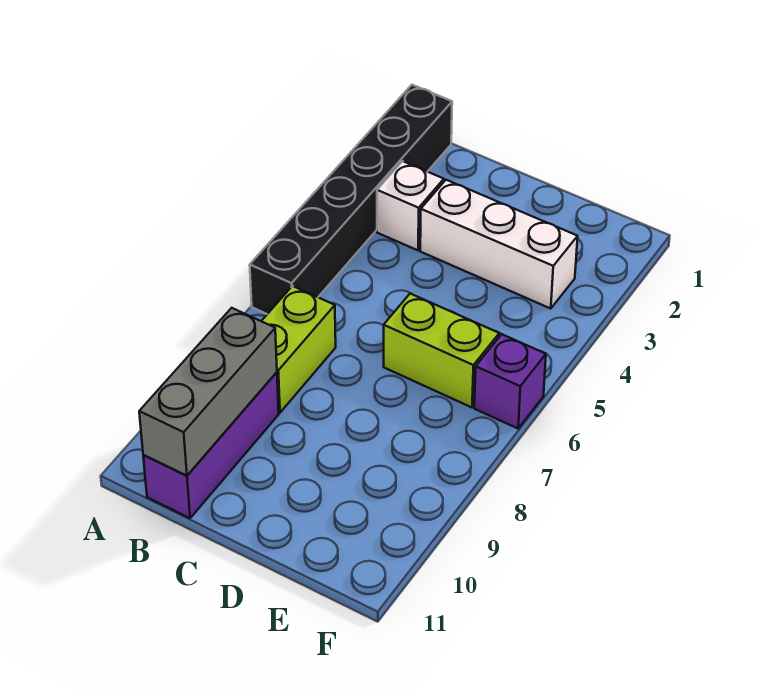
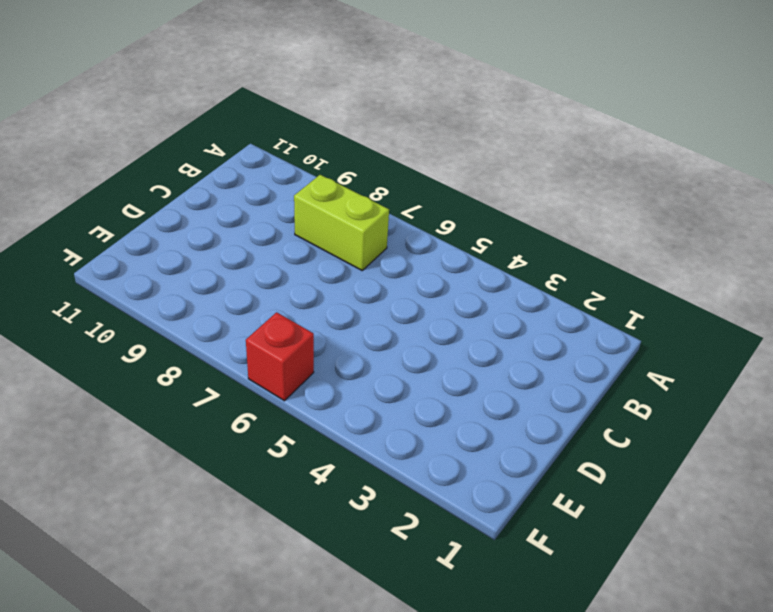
red brick F6 level 1 -> purple brick F6 level 1
none -> black brick A1:A6 level 1
none -> white brick B3 level 1

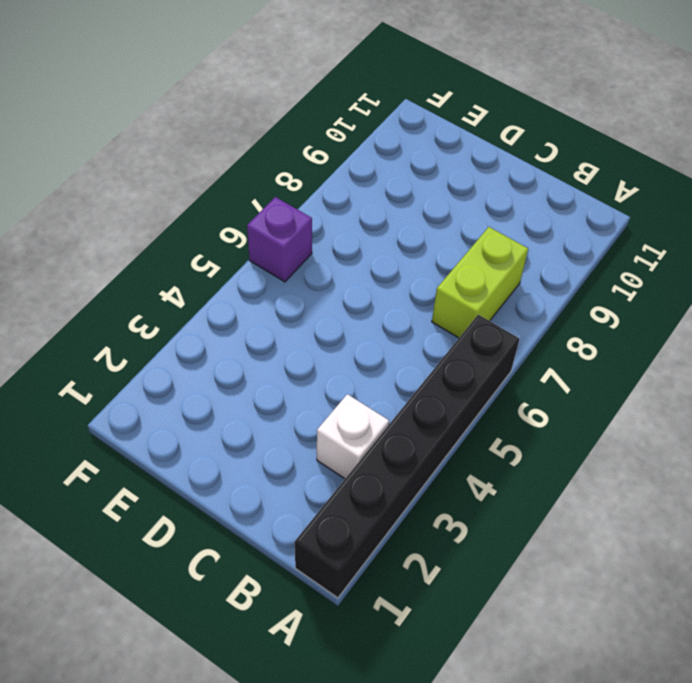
none -> purple brick B9:B11 level 1
none -> white brick C3:E3 level 1

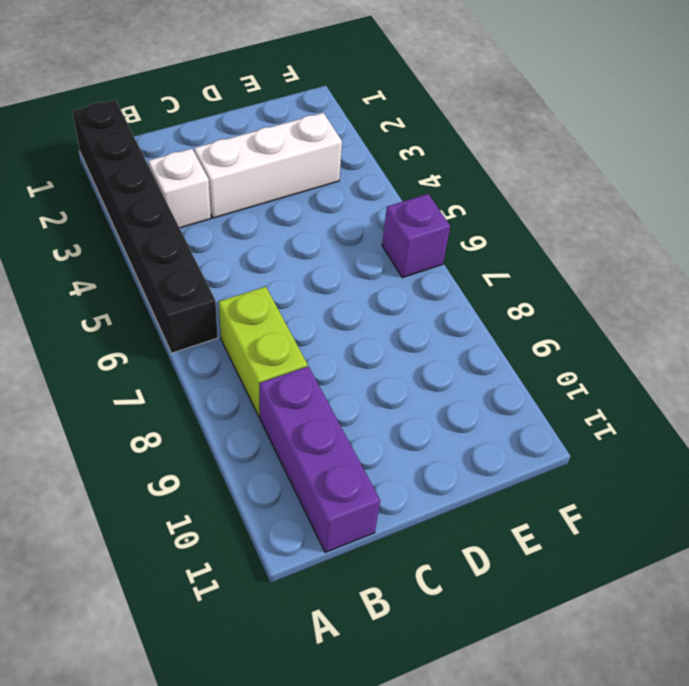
none -> lime brick D6:E6 level 1
none -> grey brick B9:B11 level 2

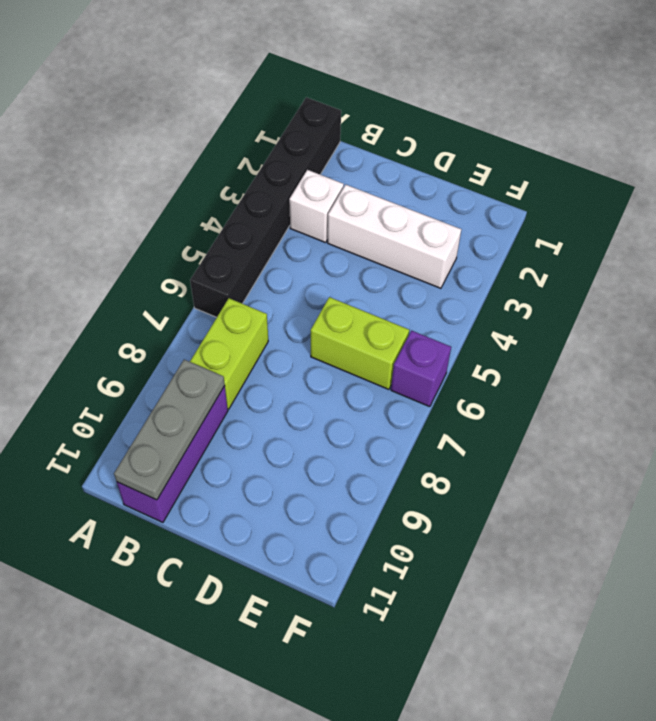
grey plate B9:B11 level 2 -> grey brick B9:B11 level 2

